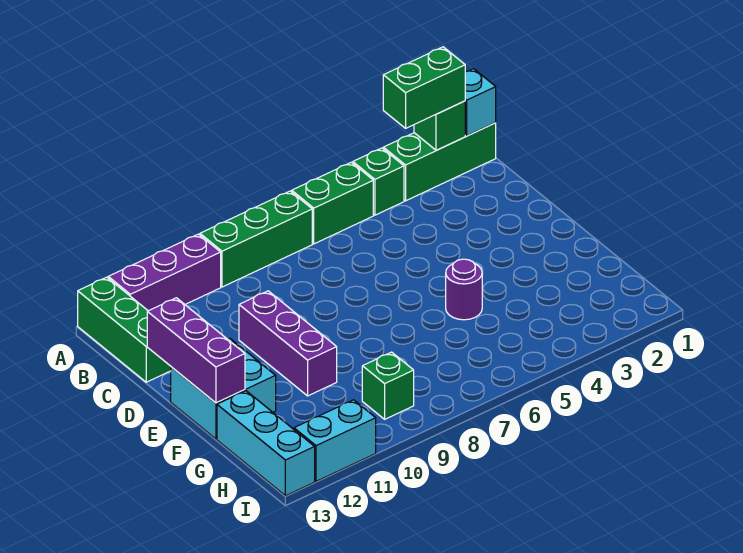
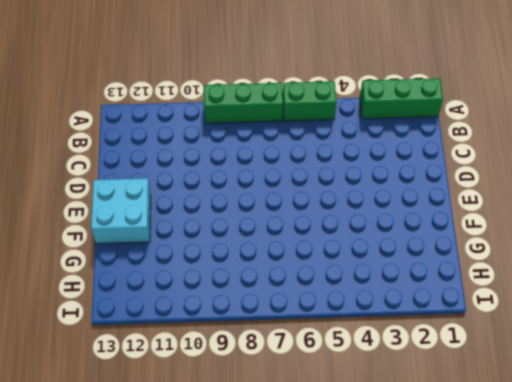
none -> green brick A4 level 1
none -> purple brick A10:A12 level 1
none -> green brick A13:C13 level 1

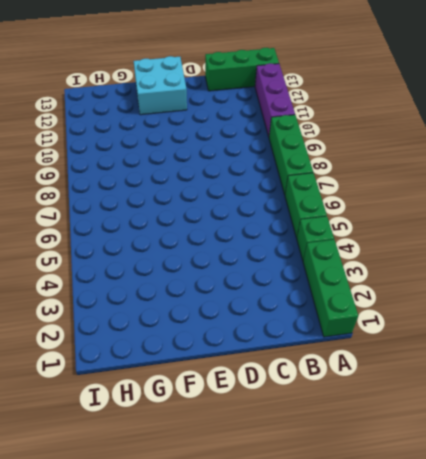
none -> purple brick D10:F10 level 1
none -> purple round brick F5 level 1
none -> cyan brick G13:I13 level 1

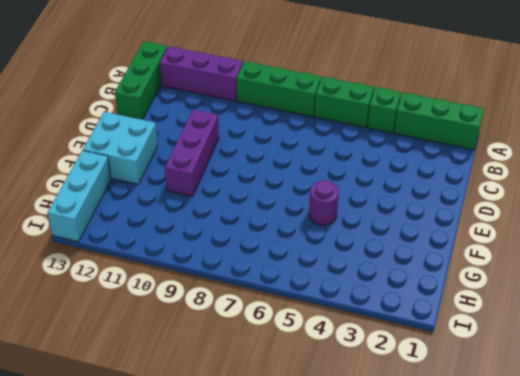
none -> green brick H9 level 1
none -> cyan brick I11:I12 level 1
none -> cyan brick A1 level 2

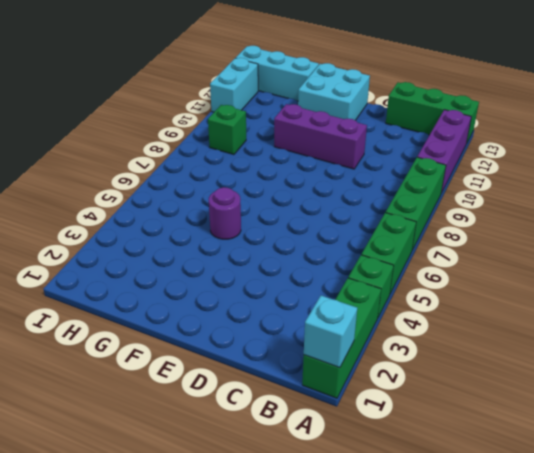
none -> green brick A2 level 2
none -> purple brick D13:F13 level 2
none -> green brick A2:A3 level 3

